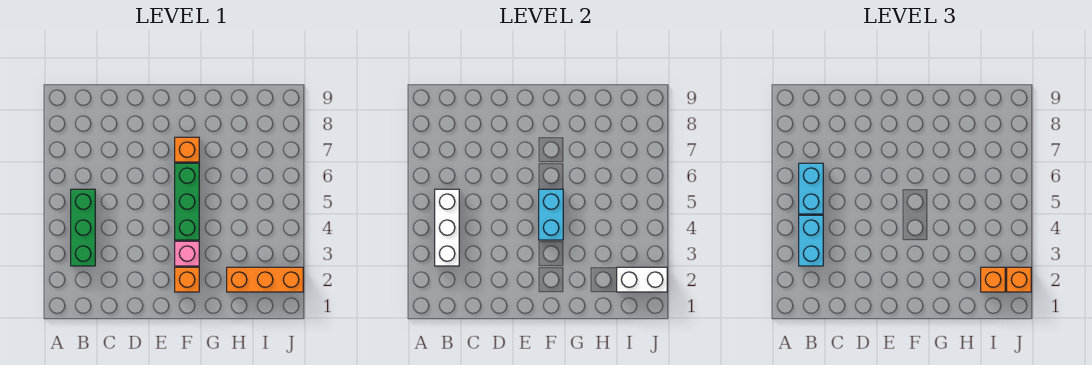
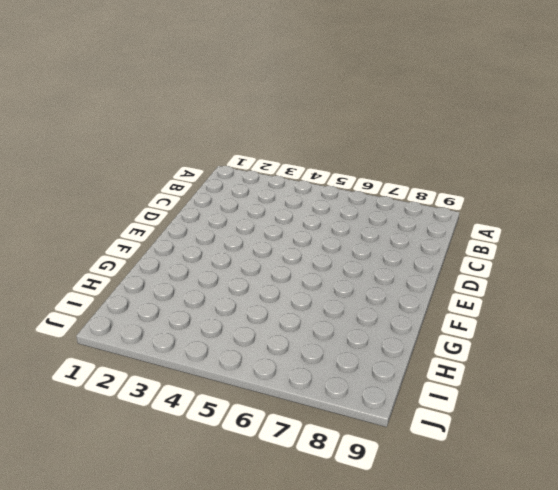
none -> green brick B3:B5 level 1
none -> orange brick F2 level 1
none -> pink brick F3 level 1

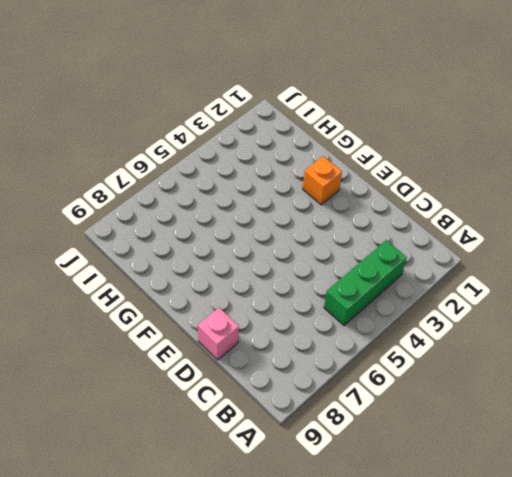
pink brick D9 level 1 -> pink brick F3 level 1
none -> green brick F4:F6 level 1
none -> orange brick F7 level 1
none -> orange brick H2:J2 level 1

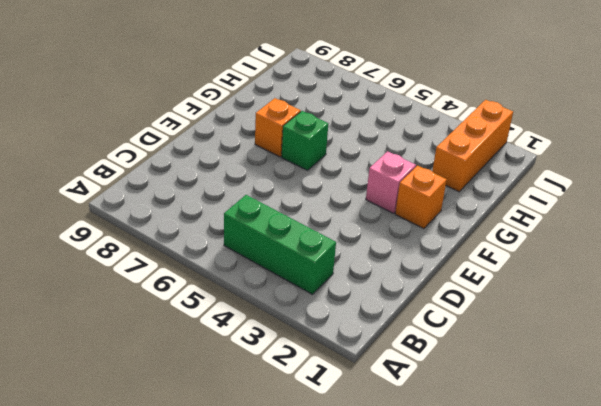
green brick F6 level 1 -> green brick F4:F6 level 1
none -> white brick B3:B5 level 2
none -> cyan brick F4:F5 level 2
none -> white brick I2:J2 level 2

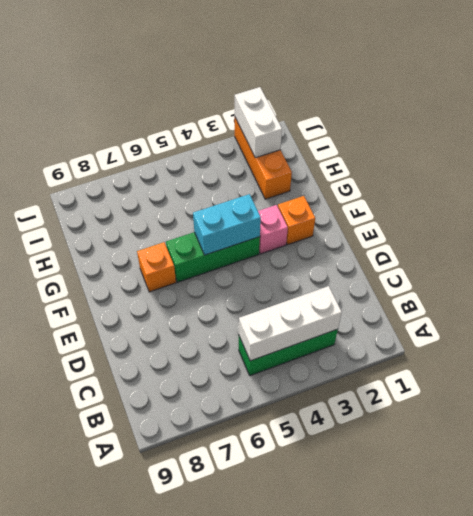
none -> cyan brick B3:B4 level 3
none -> cyan brick B5:B6 level 3
none -> orange brick I2 level 3

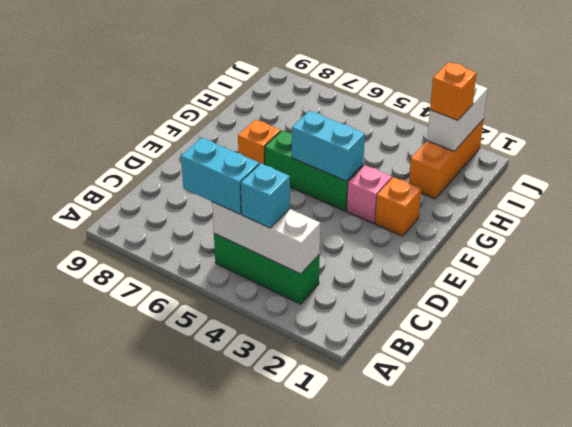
cyan brick B4 level 3 -> cyan brick B3:B4 level 3
none -> orange brick J2 level 3

